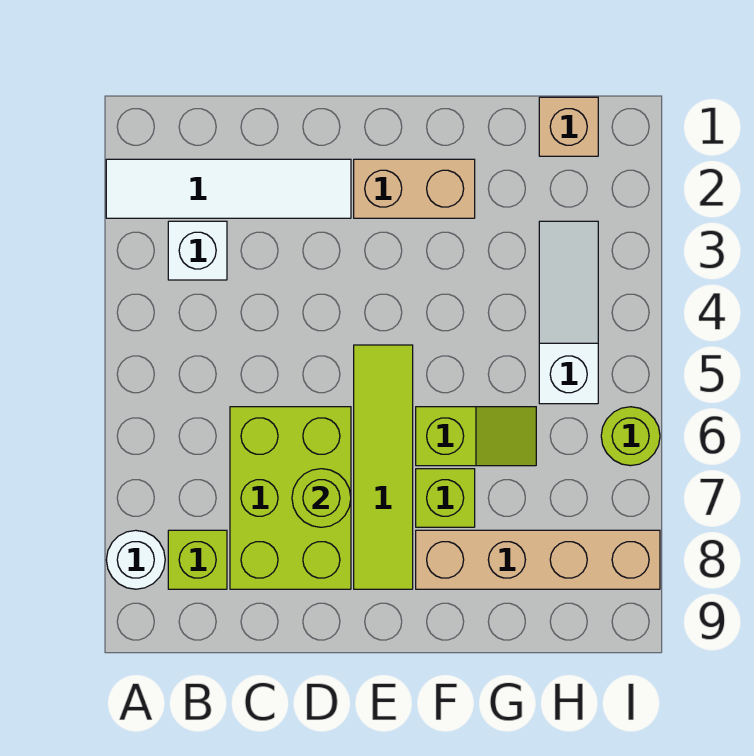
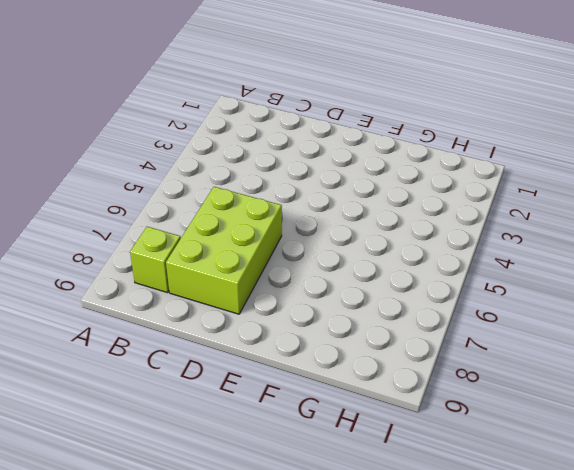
none -> white tile A2:D2 level 1
none -> white round brick A8 level 1
none -> white brick B3 level 1

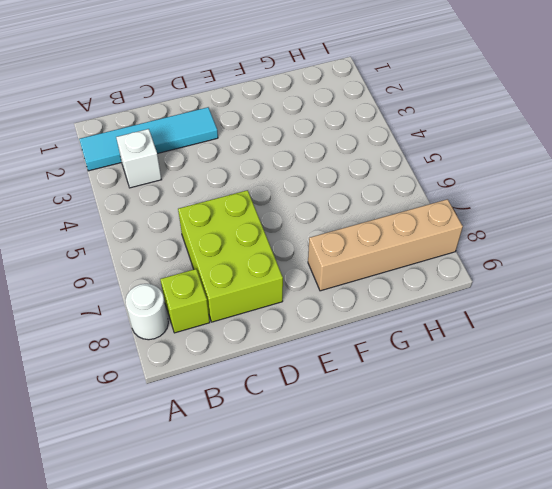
cyan tile A2:D2 level 1 -> white tile A2:D2 level 1
none -> tan brick E2:F2 level 1
none -> lime tile E5:E8 level 1
none -> lime slope F6:G6 level 1 top F

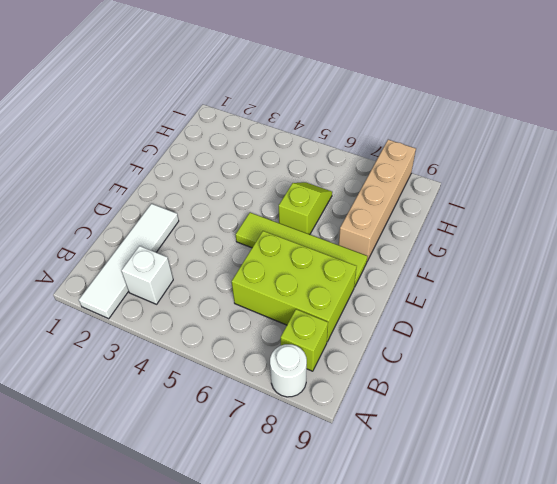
none -> tan brick E2:F2 level 1
none -> lime brick F7 level 1
none -> tan brick H1 level 1

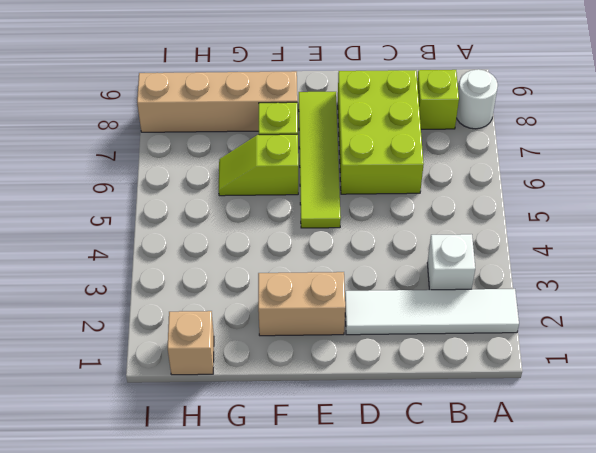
none -> white slope H3:H5 level 1 top 5
none -> lime round brick I6 level 1
none -> lime round brick D7 level 2

